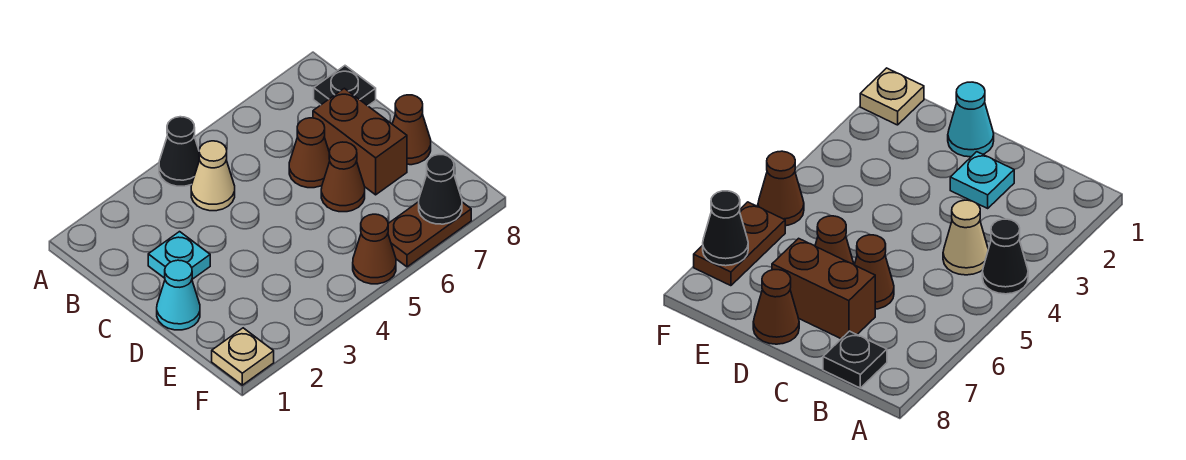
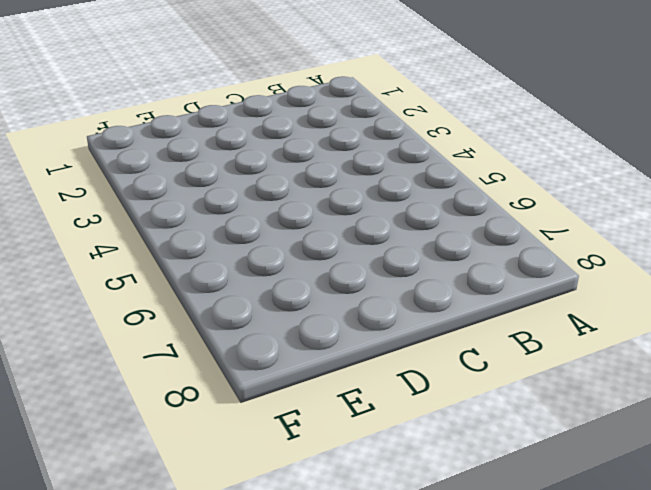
none -> black cone A4 level 1
none -> tan cone B4 level 1
none -> black plate B8 level 1

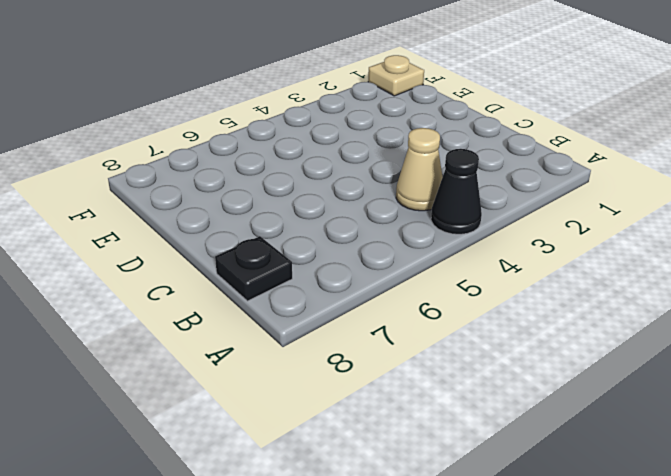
none -> cyan plate C2 level 1
none -> brown cone C6 level 1
none -> brown brick C7:D7 level 1

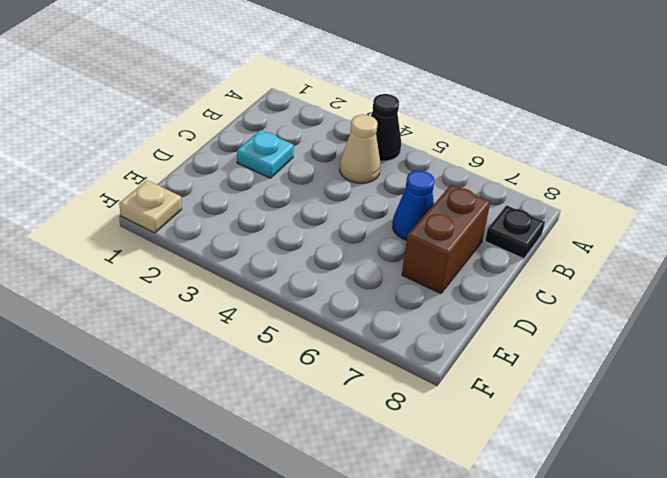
blue cone C6 level 1 -> brown cone C6 level 1
none -> cyan cone D1 level 1
none -> brown cone D6 level 1
none -> brown cone D8 level 1

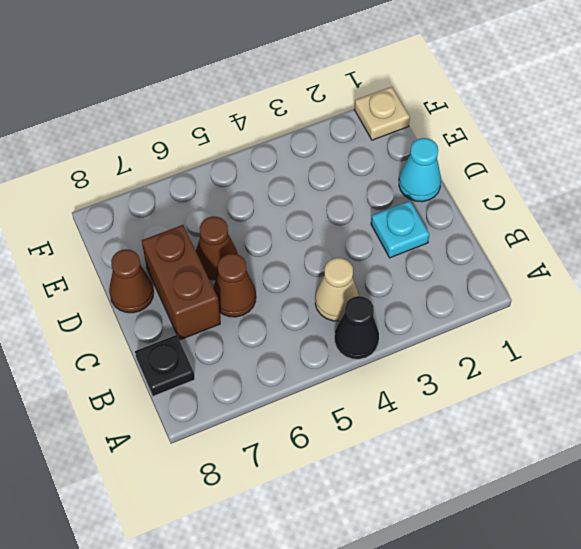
none -> brown cone F5 level 1
none -> brown plate F6:F7 level 1
none -> black cone F7 level 2

